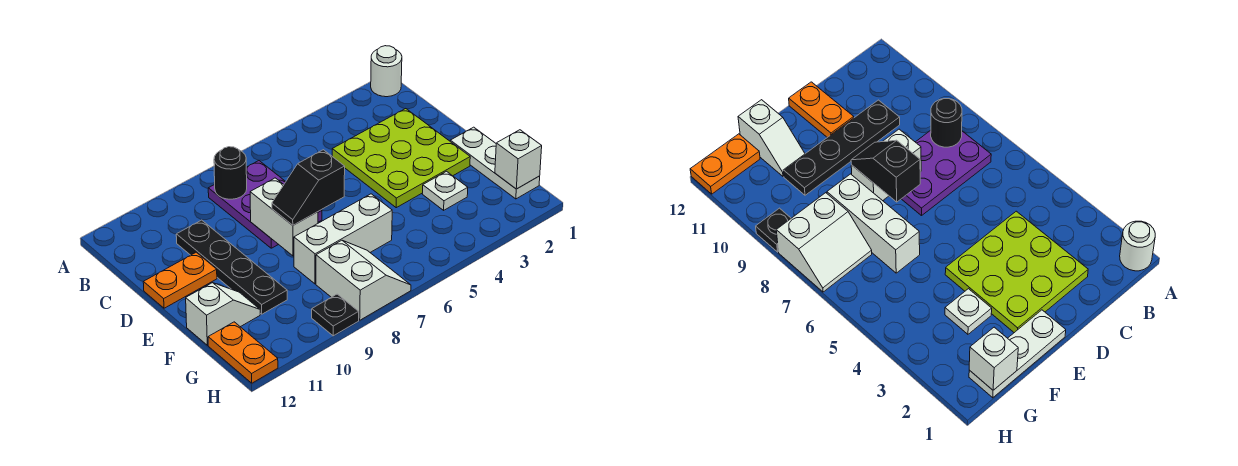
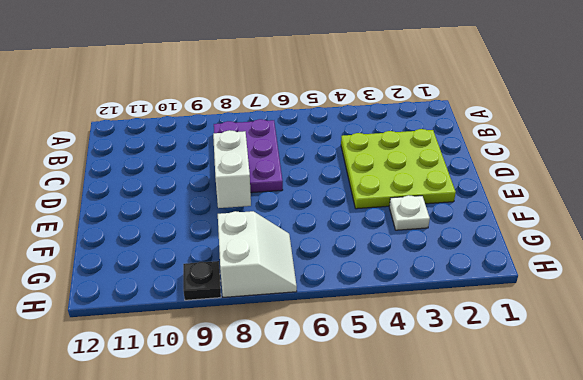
none -> white round brick A1 level 1
none -> black plate C10:F10 level 1
none -> orange plate D11:D12 level 1

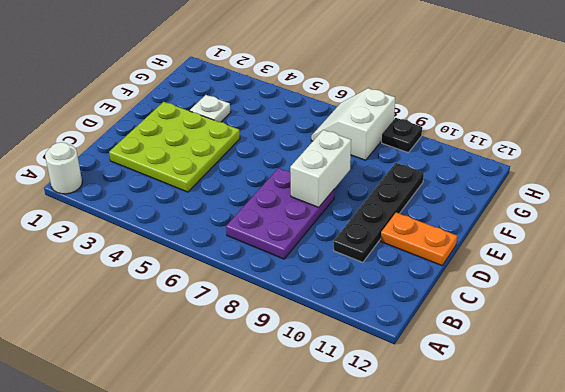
none -> white plate E1:G1 level 1
none -> white brick F6:F8 level 1
none -> white slope F11:F12 level 1 top 12

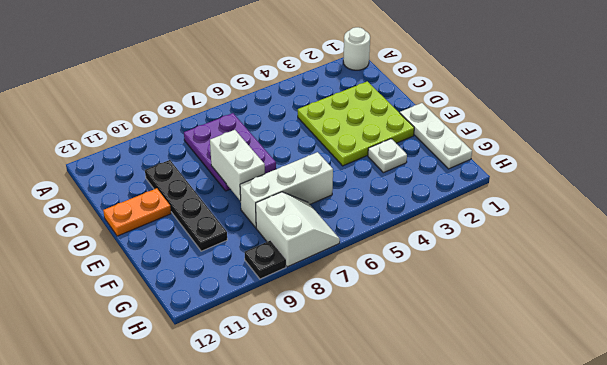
none -> white slope F11:F12 level 1 top 12
none -> orange plate G12:H12 level 1
none -> black round brick B8 level 2

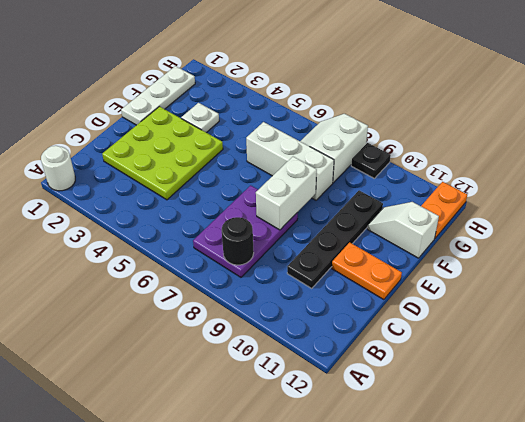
none -> white brick G1 level 2
none -> black slope E7:E8 level 3 top 7

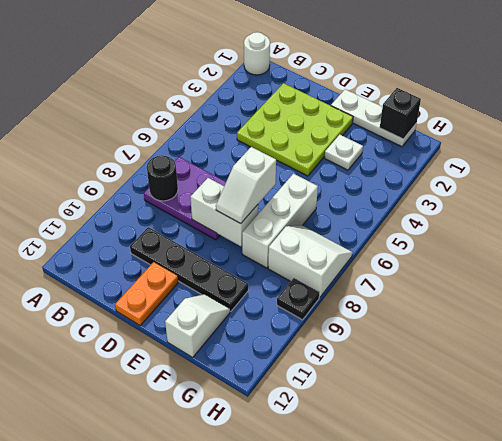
white slope E7:E8 level 3 top 7 -> black slope E7:E8 level 3 top 7
black brick G1 level 2 -> white brick G1 level 2
none -> orange plate G12:H12 level 1

